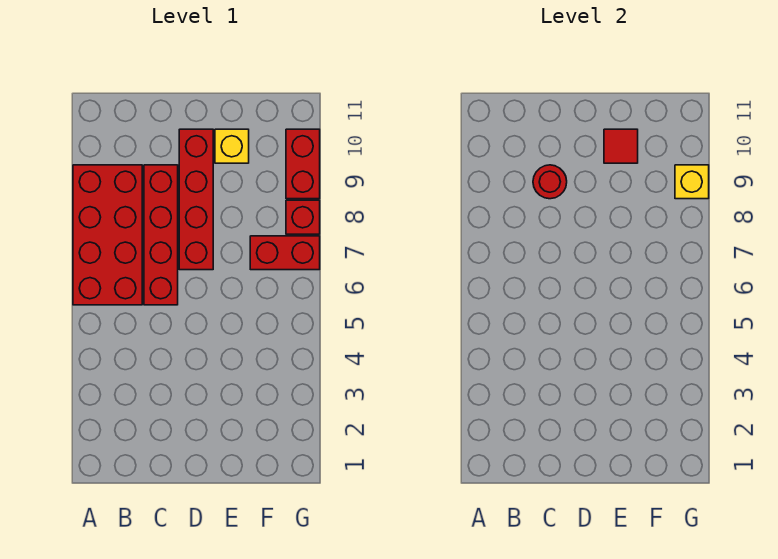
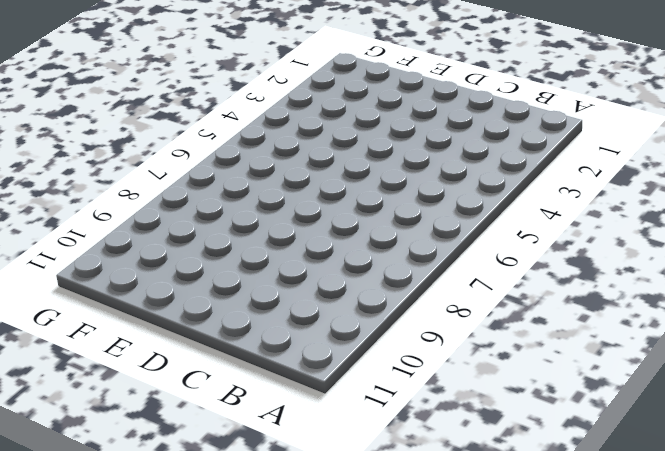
none -> red brick A6:B9 level 1
none -> red brick C6:C9 level 1

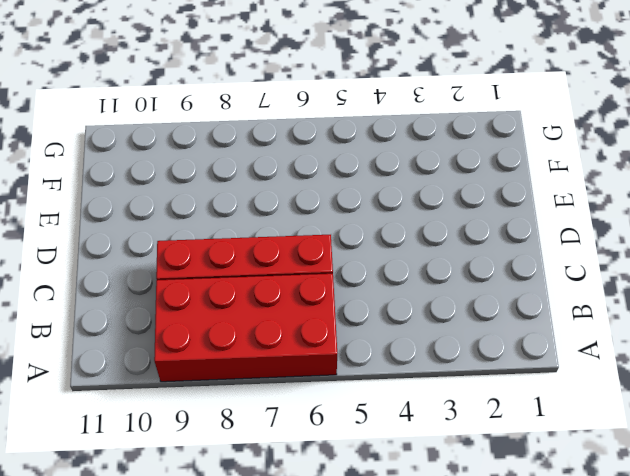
none -> red brick D7:D10 level 1
none -> yellow brick E10 level 1

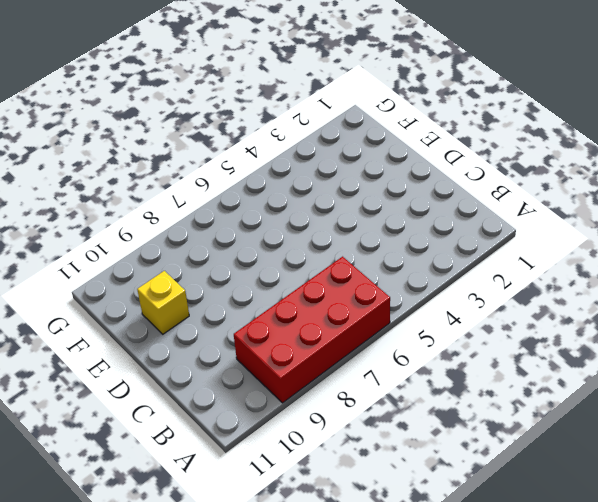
none -> red brick C6:C9 level 1
none -> red brick D7:D10 level 1

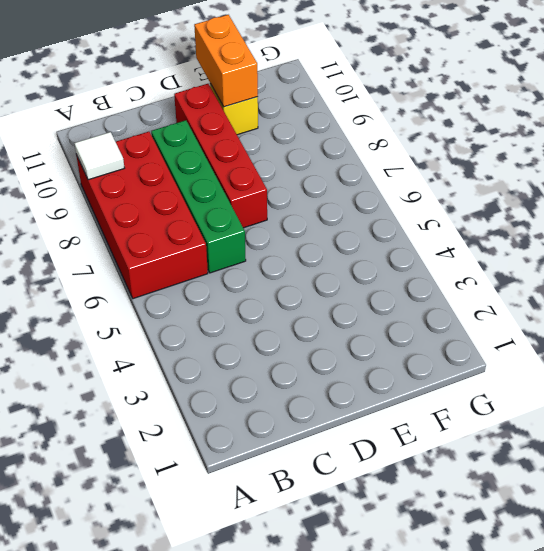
white tile A9 level 2 -> none
green brick C6:C9 level 1 -> red brick C6:C9 level 1
orange brick E10:E11 level 2 -> red tile E10 level 2
none -> red brick F7:G7 level 1
none -> red brick G8 level 1

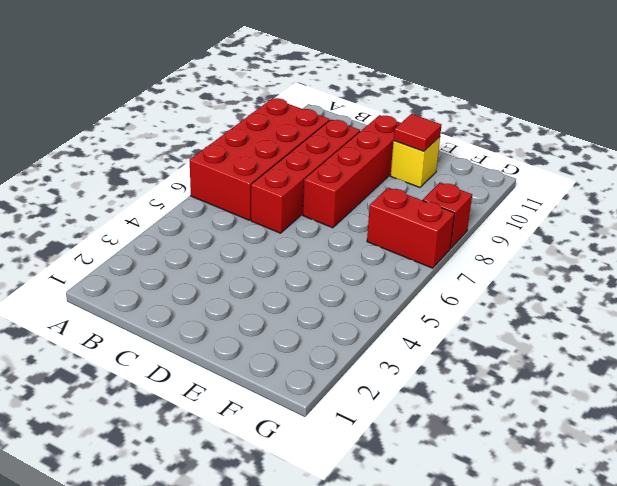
none -> red brick G9:G10 level 1
none -> red round brick C9 level 2

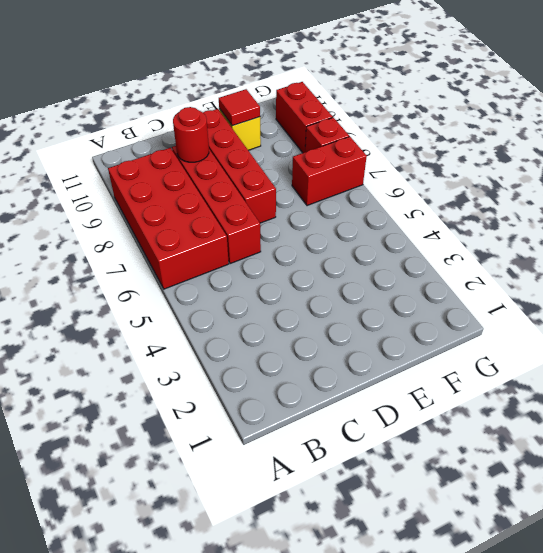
none -> yellow brick G9 level 2

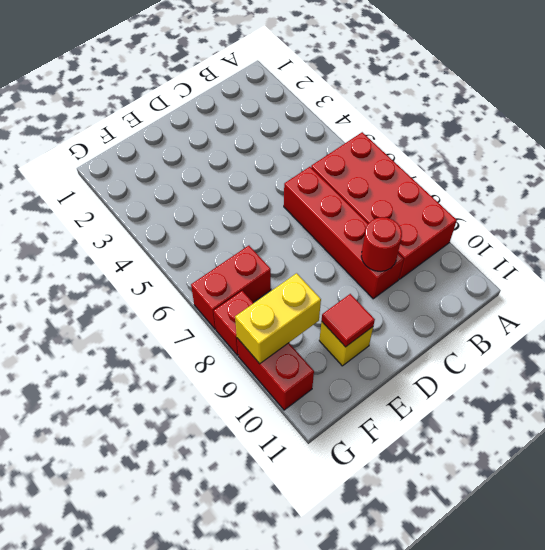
yellow brick F9:G9 level 2 -> yellow brick G9 level 2
none -> red brick D7:D10 level 1

